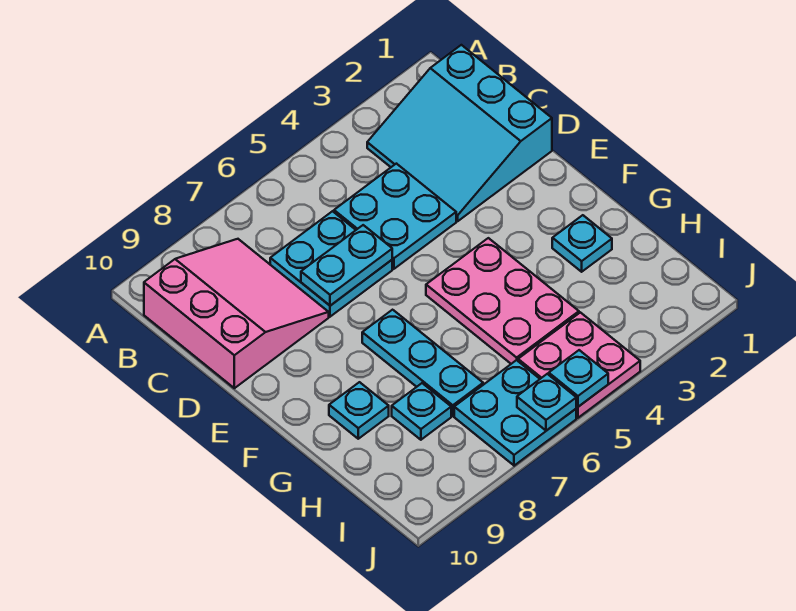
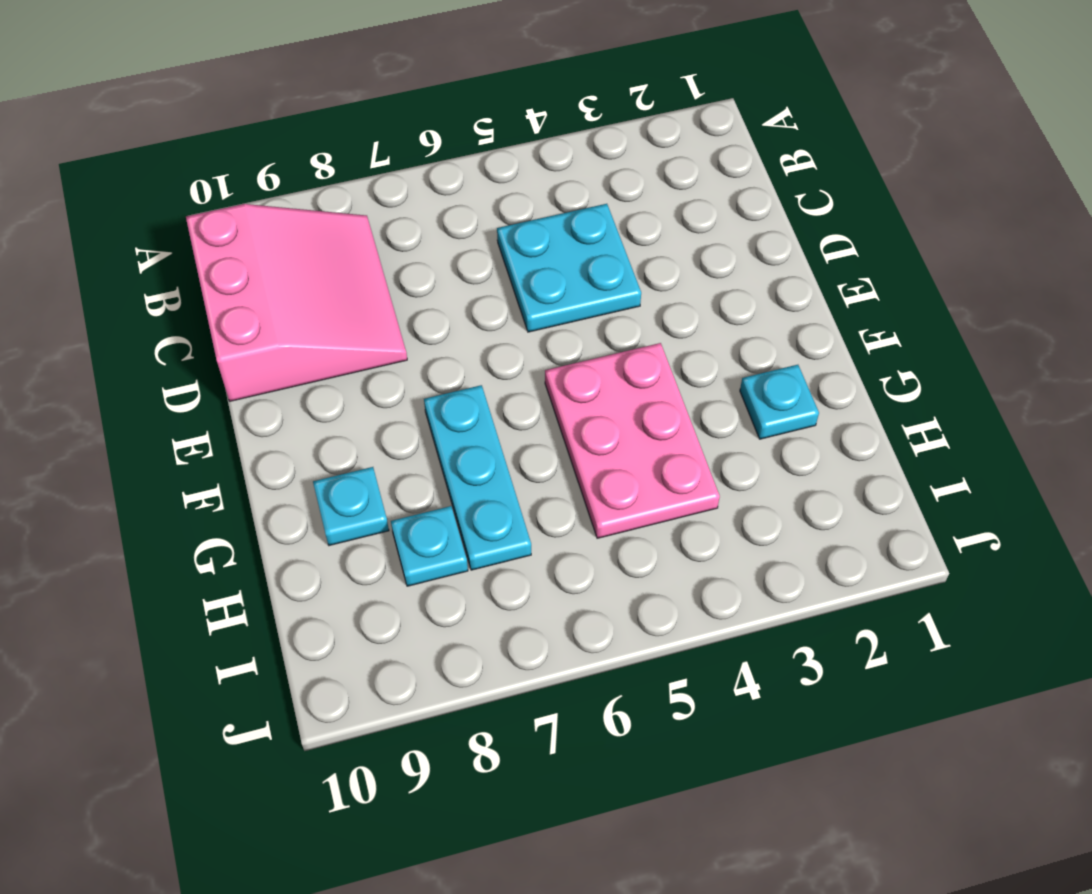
none -> cyan slope B1:D3 level 1 top 1
none -> cyan plate C6:D7 level 1
none -> pink plate I4:J5 level 1

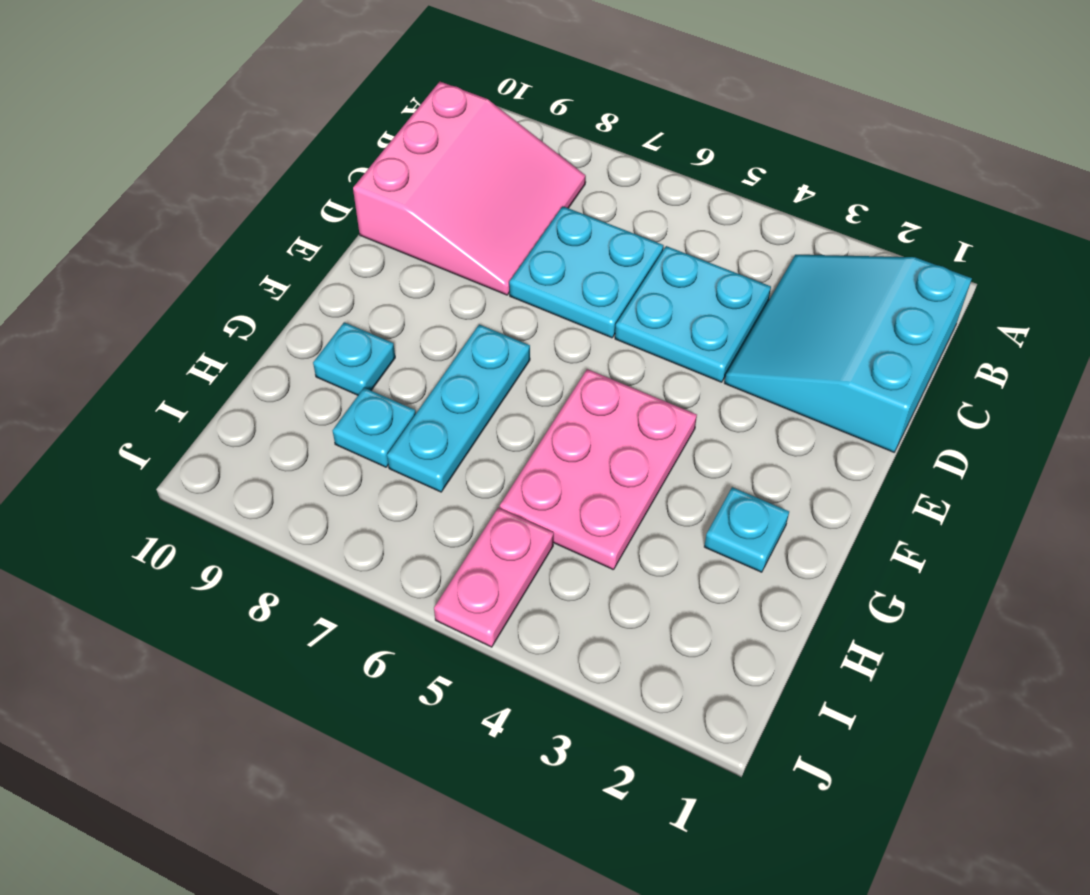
pink plate I5:J5 level 1 -> pink plate I4:J5 level 1
none -> cyan plate I6:J7 level 1
none -> cyan plate D6:D7 level 2
none -> cyan plate J5 level 2

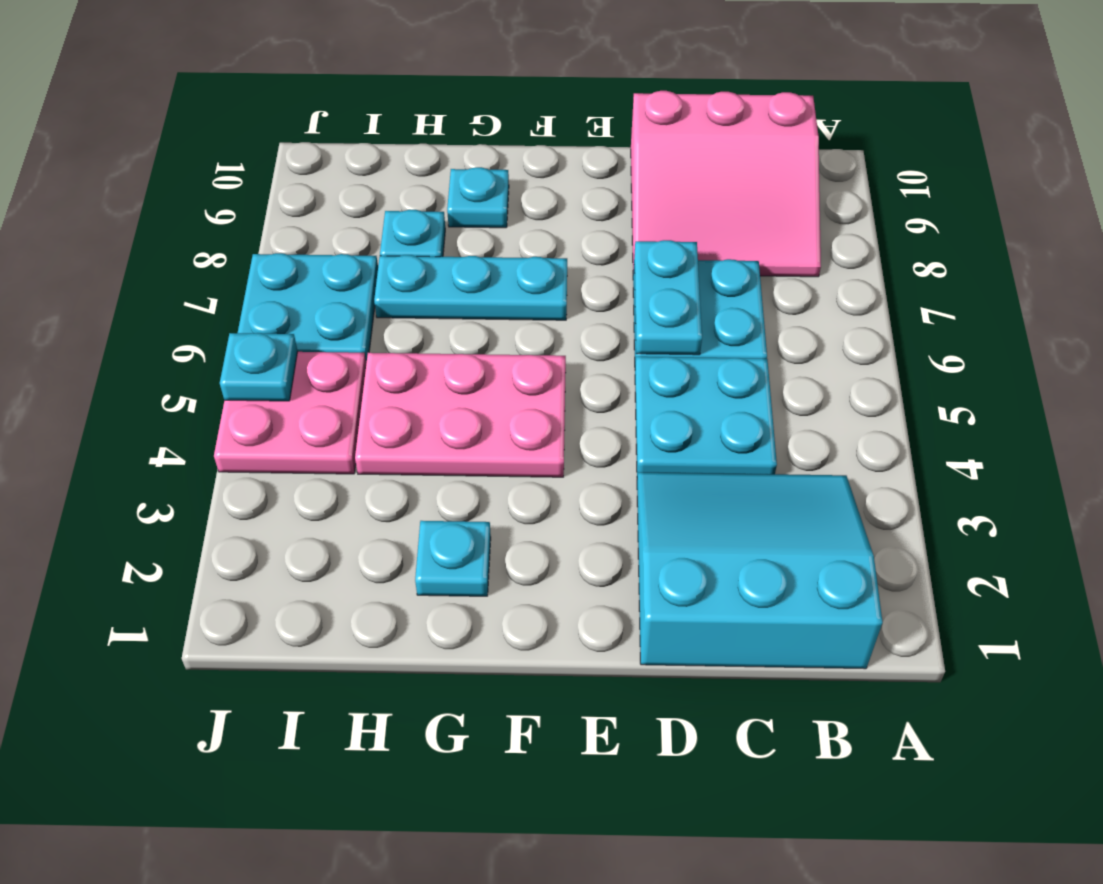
none -> cyan plate J6 level 2

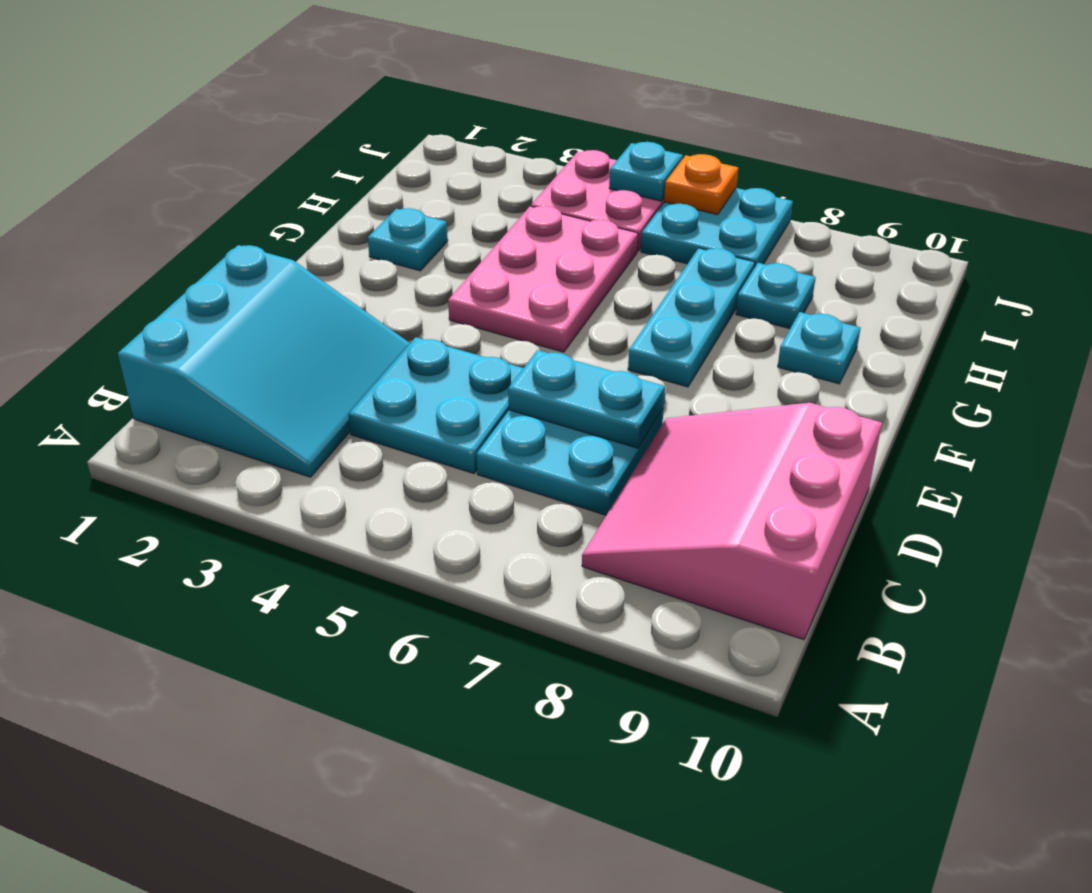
orange plate J6 level 2 -> cyan plate J6 level 2

